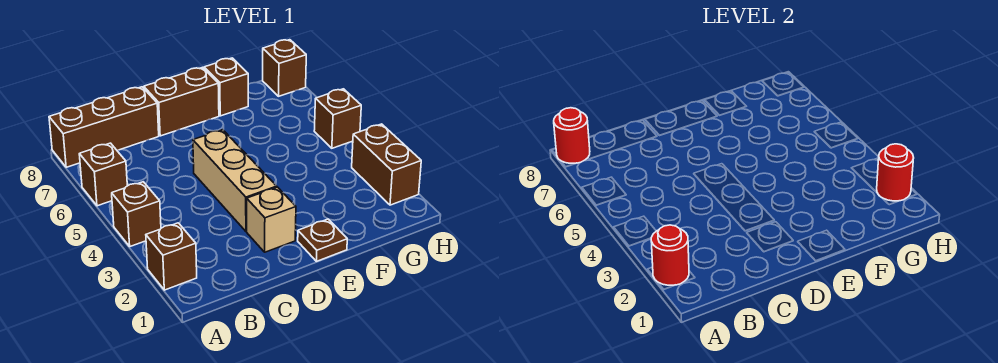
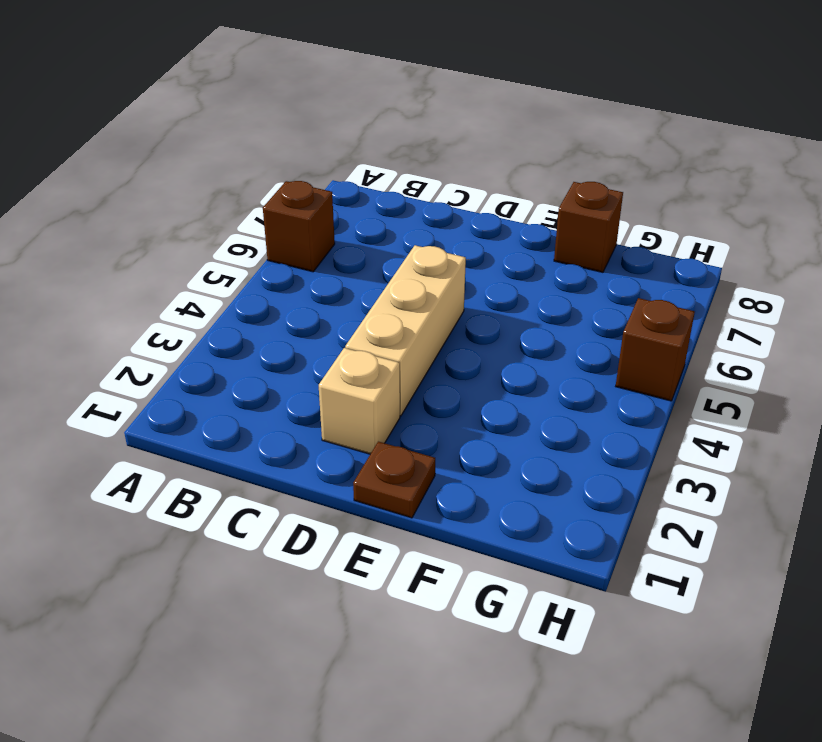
none -> brown brick A2 level 1
none -> brown brick A4 level 1
none -> brown brick A8:C8 level 1

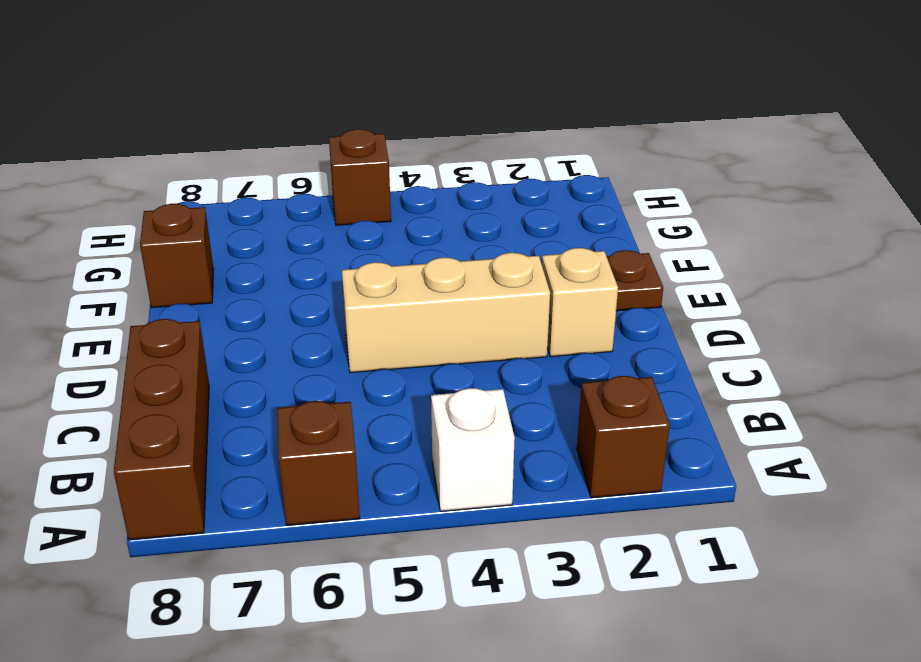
white brick A4 level 1 -> brown brick A4 level 1
none -> brown brick D8:E8 level 1
none -> brown brick H2:H3 level 1
none -> brown brick H8 level 1

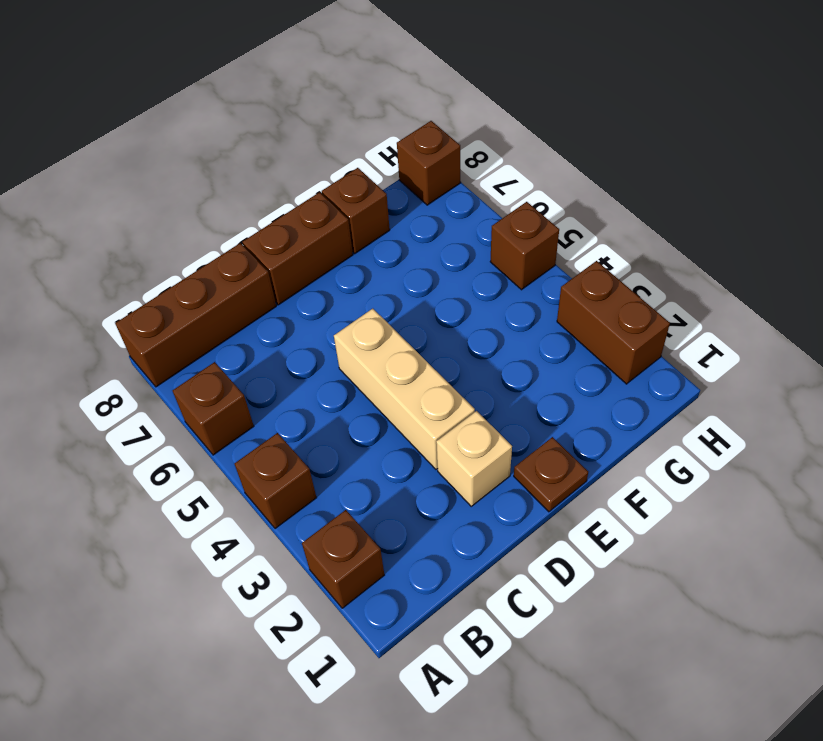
none -> red round brick A2 level 2
none -> red round brick A8 level 2
none -> red round brick H2 level 2

